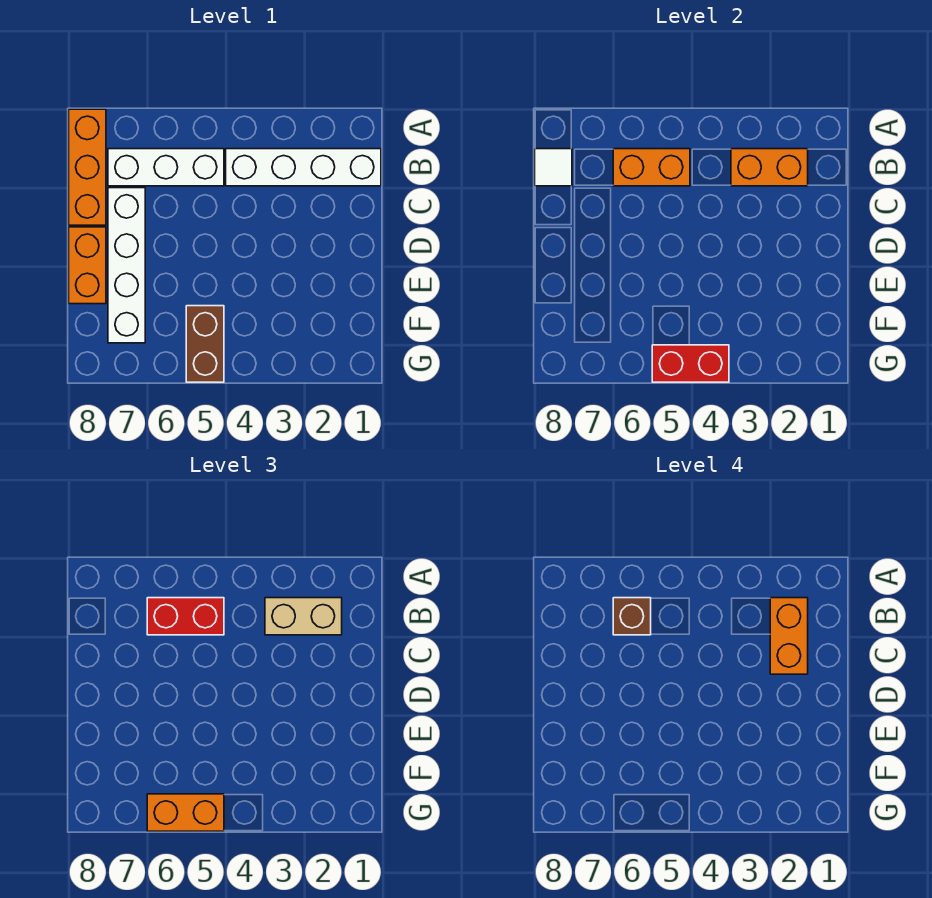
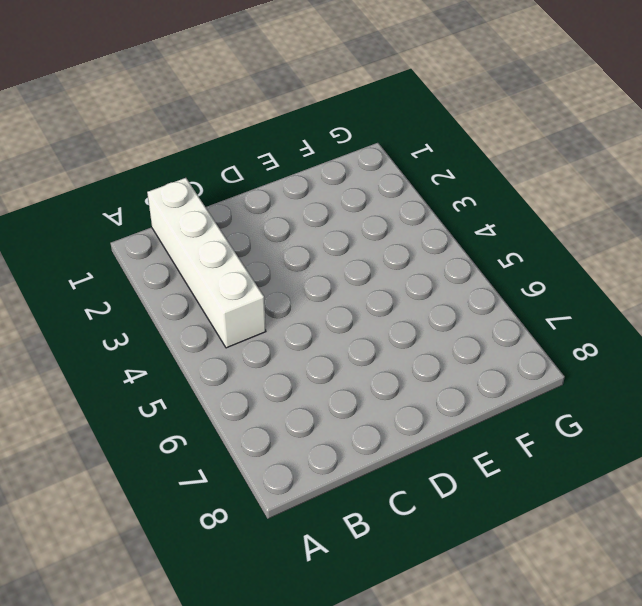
none -> orange brick A8:C8 level 1
none -> white brick B5:B7 level 1
none -> white brick C7:F7 level 1

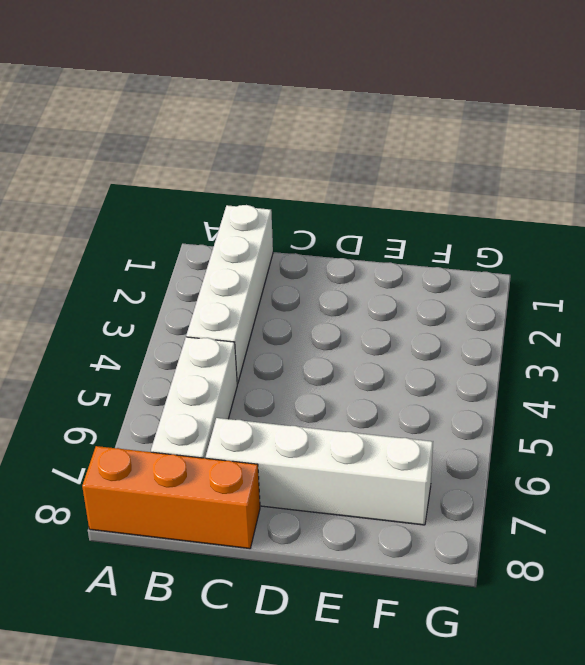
none -> orange brick D8:E8 level 1
none -> brown brick F5:G5 level 1
none -> orange brick B2:B3 level 2

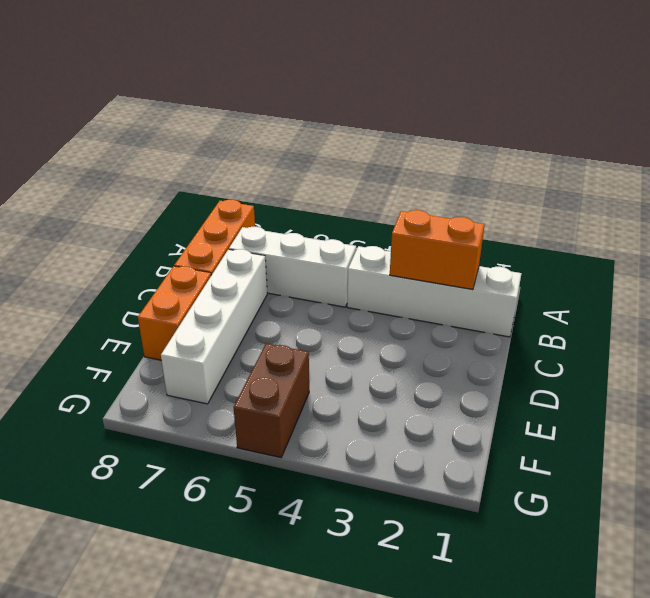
none -> orange brick B5:B6 level 2
none -> white tile B8 level 2
none -> red brick G4:G5 level 2

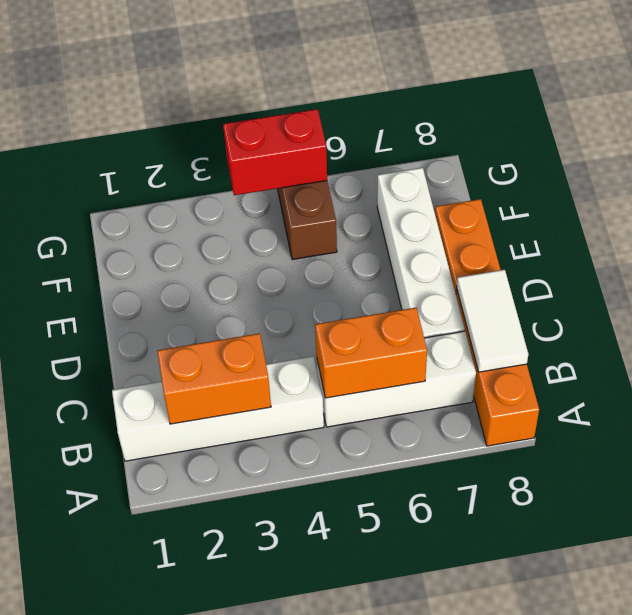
white tile B8:C8 level 2 -> white tile B8 level 2
none -> tan brick B2:B3 level 3
none -> red brick B5:B6 level 3
none -> orange brick G5:G6 level 3

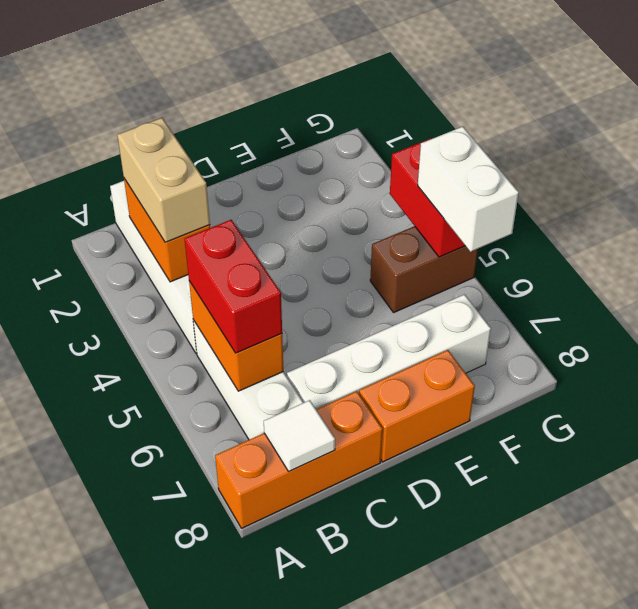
white brick G5:G6 level 3 -> orange brick G5:G6 level 3
none -> orange brick B2:C2 level 4
none -> brown brick B6 level 4

